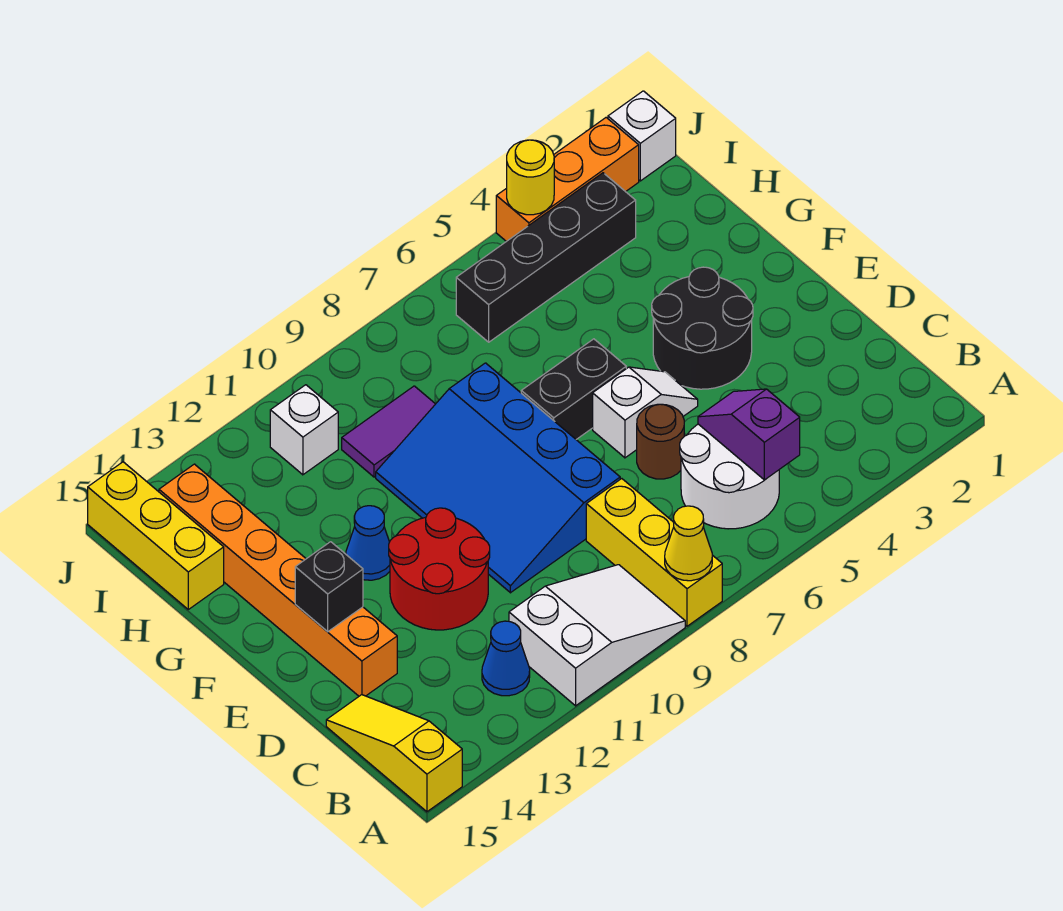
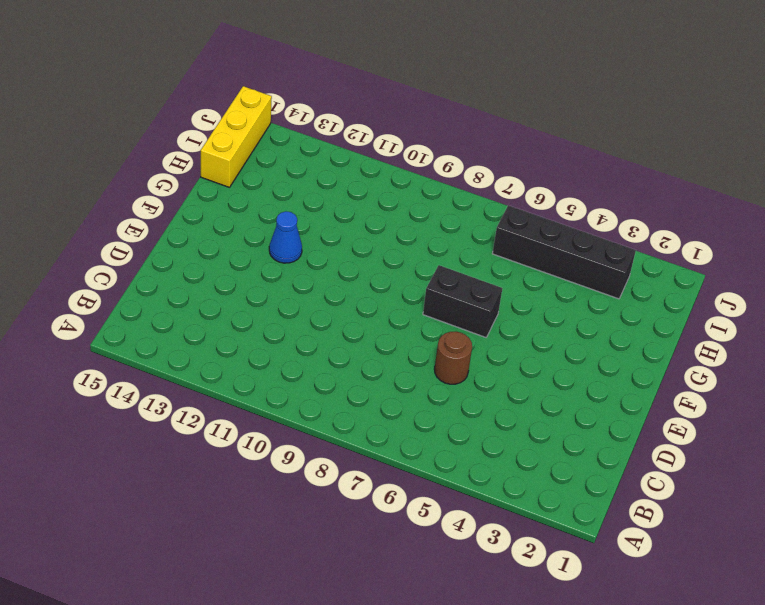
none -> yellow brick A8:C8 level 1
none -> white slope A9:B11 level 1 top 11
none -> yellow slope A15:C15 level 1 top A

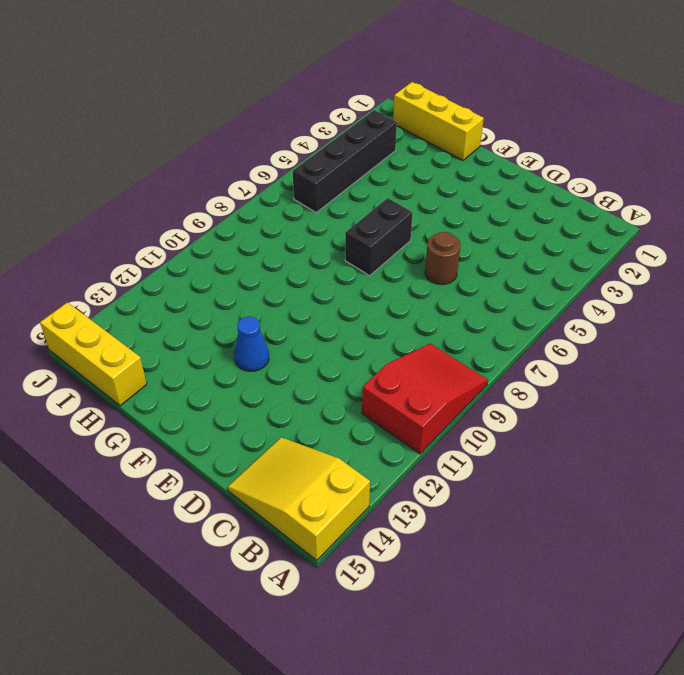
red slope A9:B11 level 1 top 11 -> white slope A9:B11 level 1 top 11
yellow slope A14:C15 level 1 top A -> yellow slope A15:C15 level 1 top A
yellow brick G1:I1 level 1 -> yellow brick A8:C8 level 1
none -> white round brick B5:C6 level 1
none -> blue cone B12 level 1
none -> blue slope D8:G10 level 1 top 8

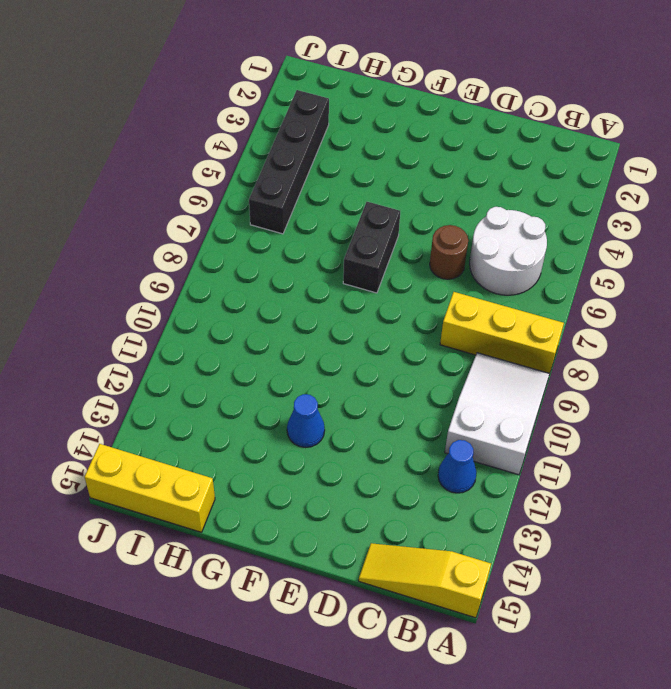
none -> blue slope D8:G10 level 1 top 8
none -> red round brick D11:E12 level 1
none -> orange brick D14:I14 level 1

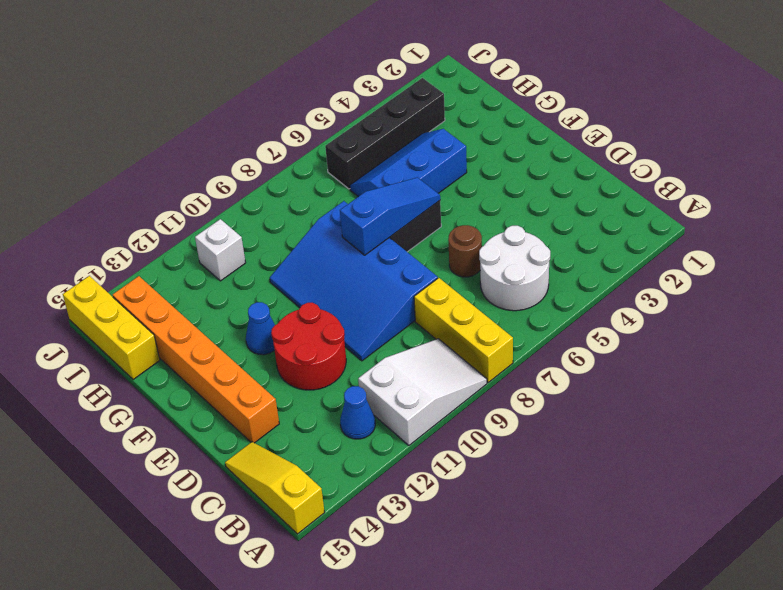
blue slope F6:F8 level 2 top 8 -> none
blue slope G4:H6 level 1 top G -> none
none -> black round brick E3:F4 level 1
none -> white slope E5:E6 level 1 top 6
none -> purple tile H9:H10 level 1

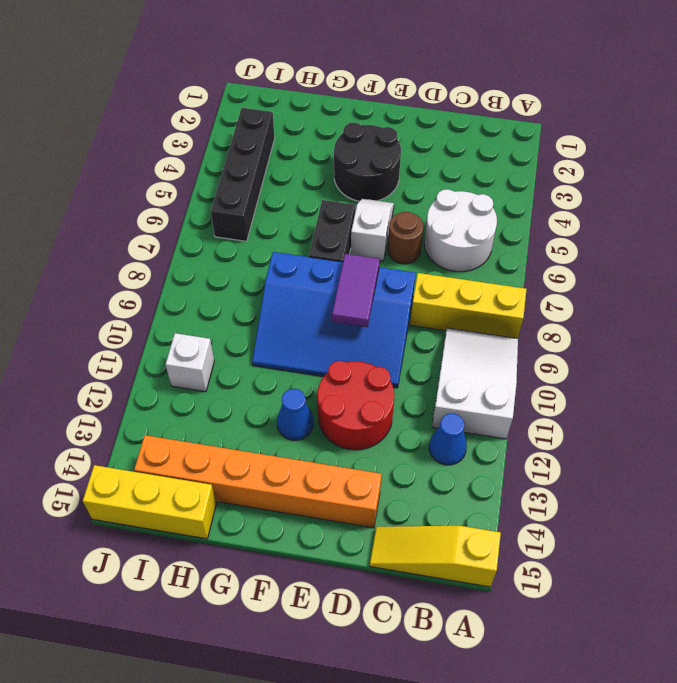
purple tile E8:E9 level 2 -> purple tile H9:H10 level 1
none -> white brick J1 level 1
none -> orange brick J2:J4 level 1
none -> yellow cone A8 level 2

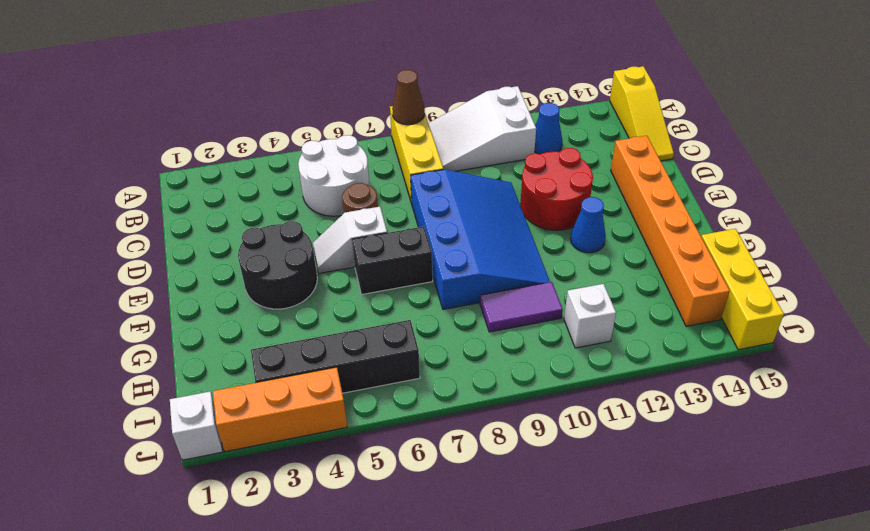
brown cone A8 level 2 -> yellow cone A8 level 2
none -> purple slope B5:C5 level 2 top B
none -> black brick E14 level 2
none -> yellow round brick J4 level 2

